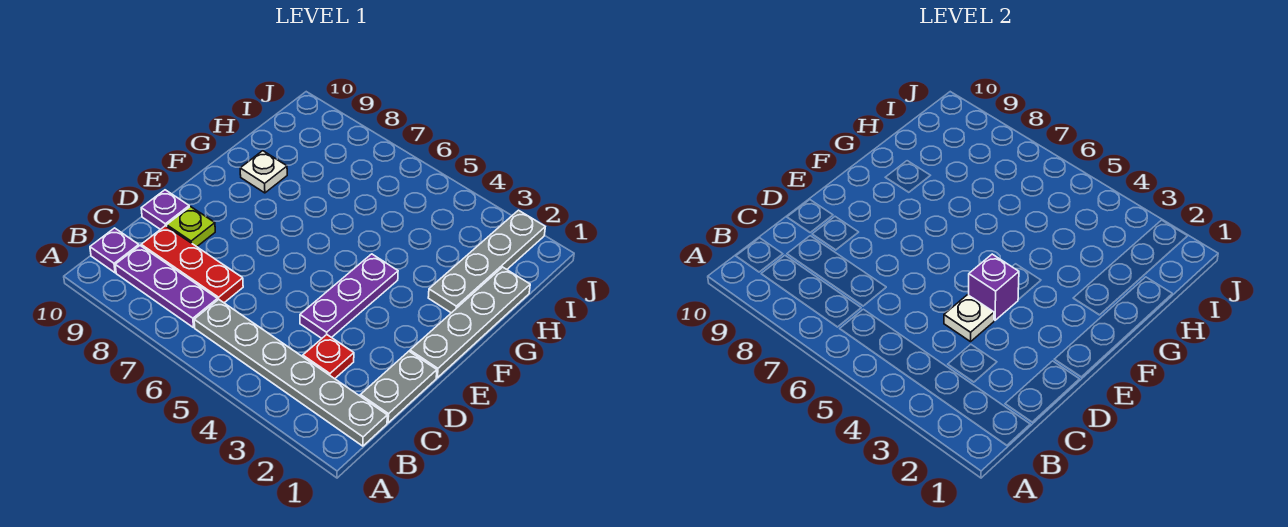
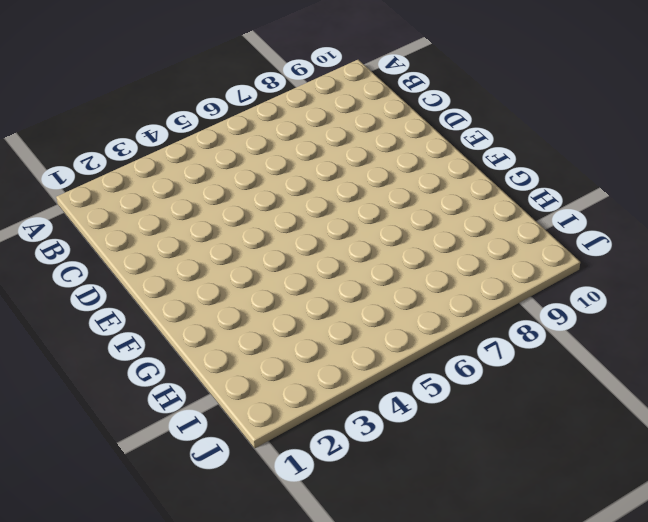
none -> grey plate B1:B6 level 1
none -> purple plate B7:B9 level 1
none -> purple plate B10 level 1

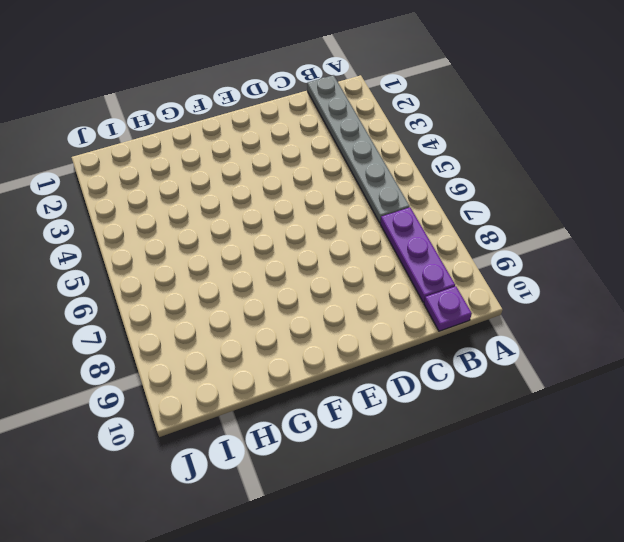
none -> grey plate C1:D1 level 1
none -> red plate C3 level 1
none -> red plate C7:C9 level 1

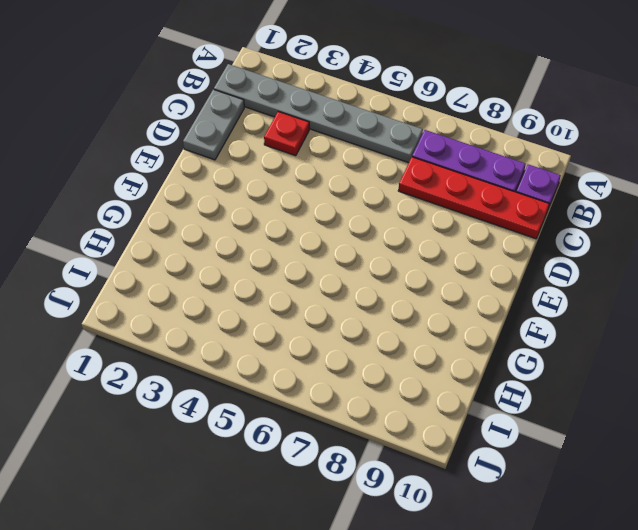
red plate C7:C10 level 1 -> red plate C7:C9 level 1
none -> purple plate D4:F4 level 1
none -> lime plate D9 level 1
none -> purple plate D10 level 1

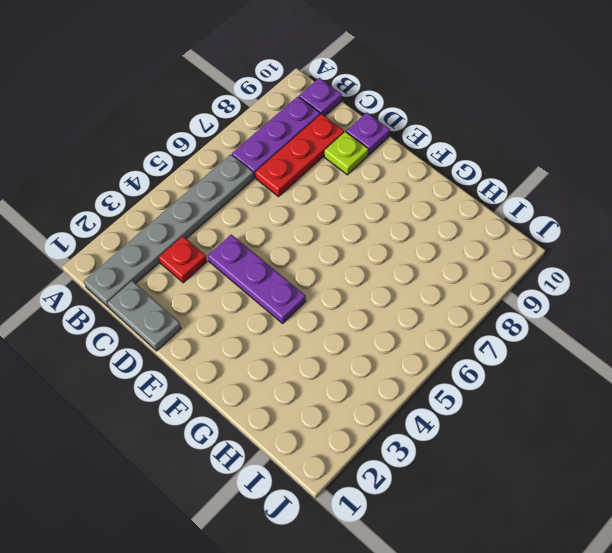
none -> grey plate E1:H1 level 1
none -> grey plate G2:J2 level 1
none -> white plate G9 level 1

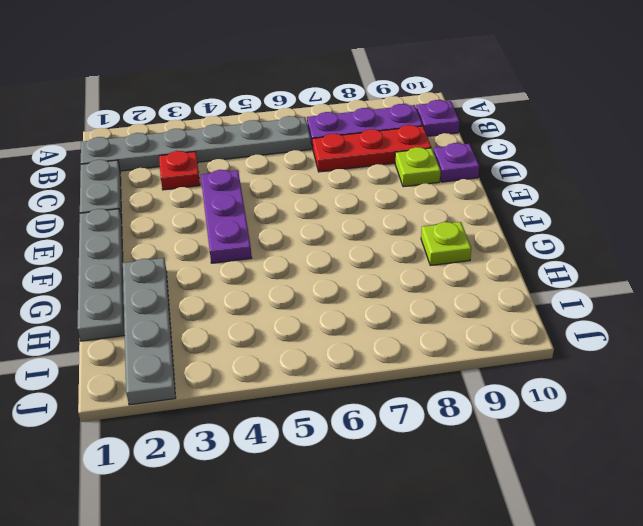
lime plate G9 level 1 -> white plate G9 level 1
none -> white plate D4 level 2
none -> purple brick E4 level 2

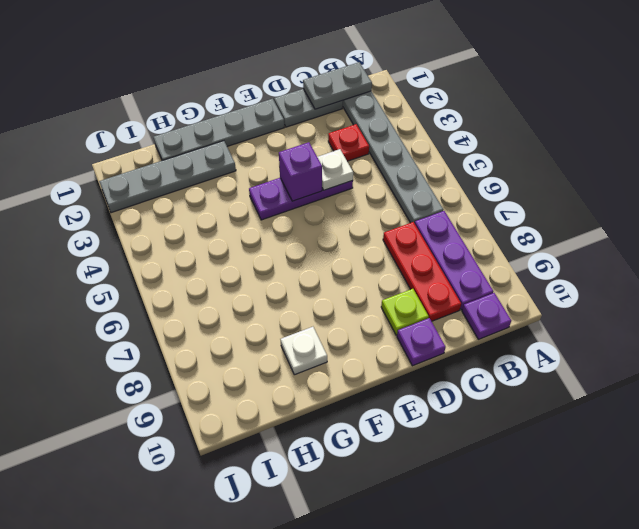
grey plate B1:C1 level 2 -> none

